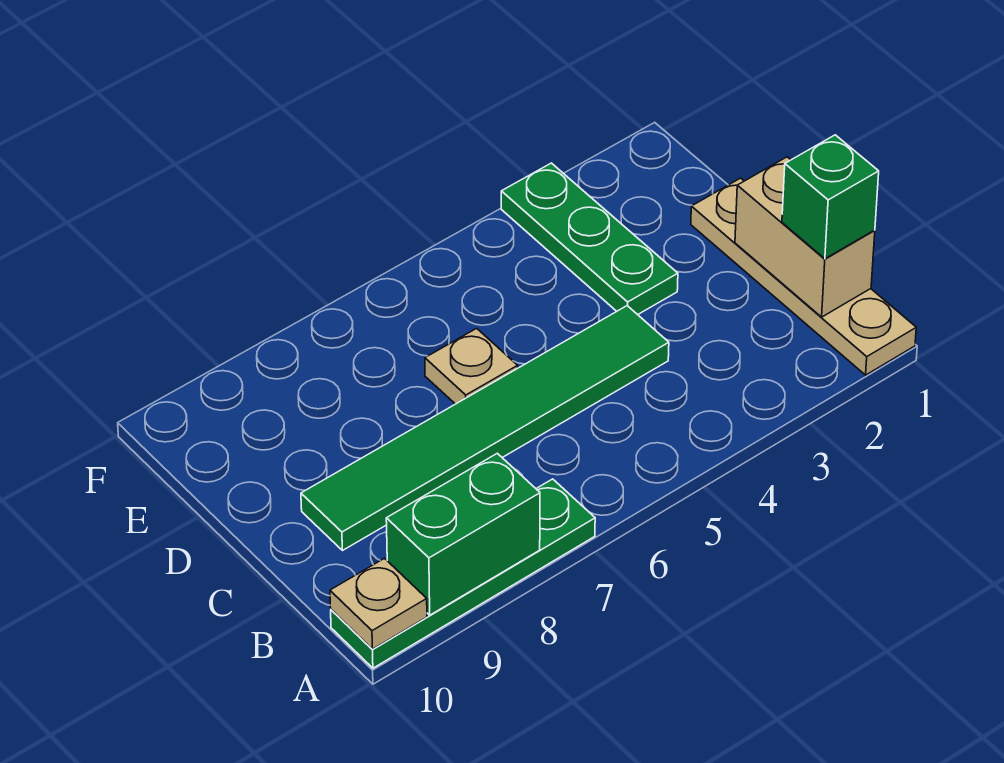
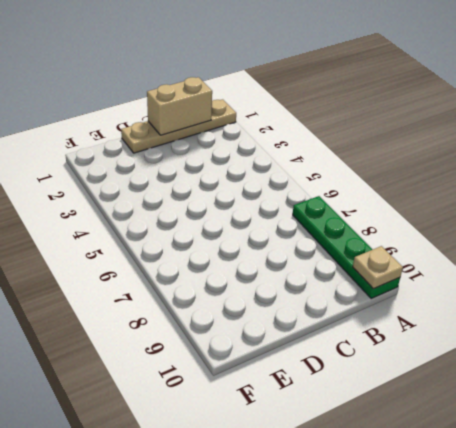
none -> green tile C4:C9 level 1
none -> green plate D3:F3 level 1

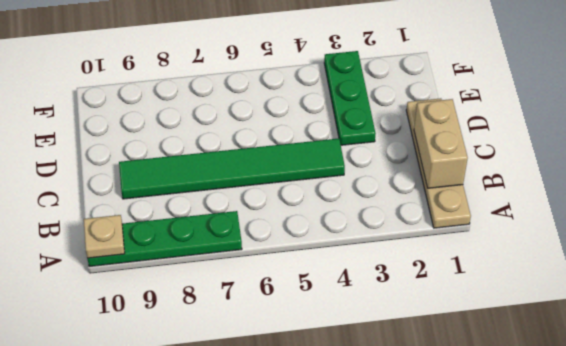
none -> tan plate D6 level 1
none -> green brick A8:A9 level 2

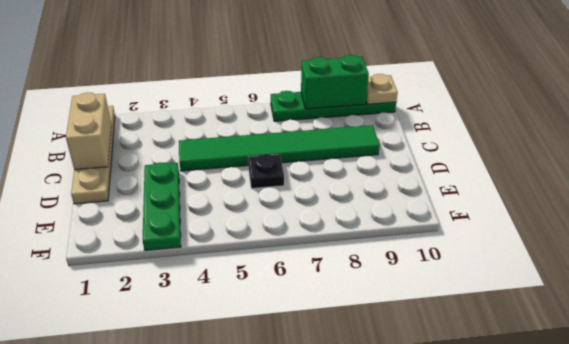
black plate D6 level 1 -> tan plate D6 level 1
none -> green brick B1 level 3

